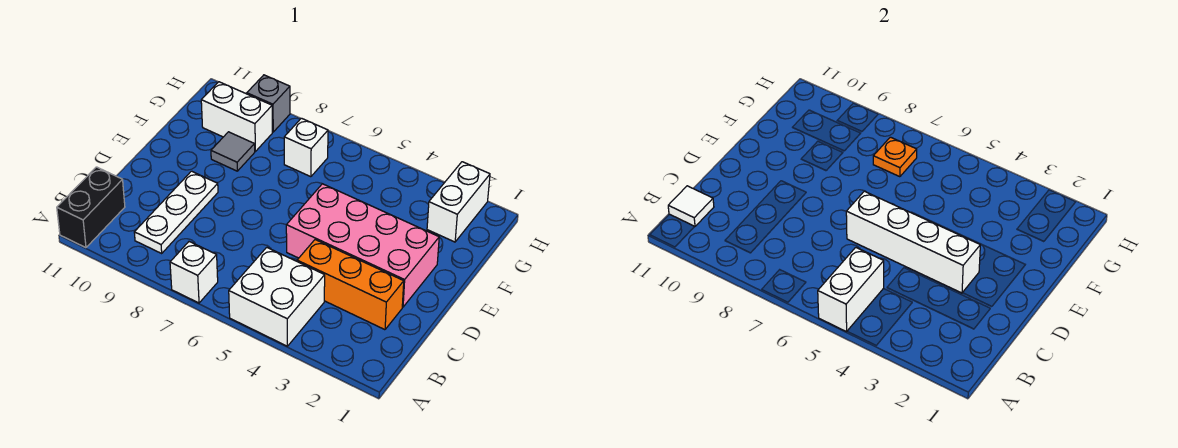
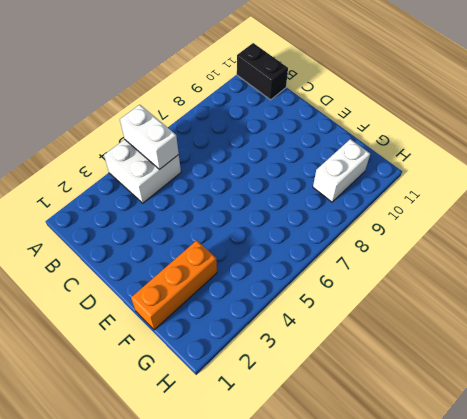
orange brick F1:F3 level 1 -> orange brick C2:C4 level 1
none -> white brick A7 level 1
none -> white plate B9:D9 level 1
none -> pink brick D2:E5 level 1

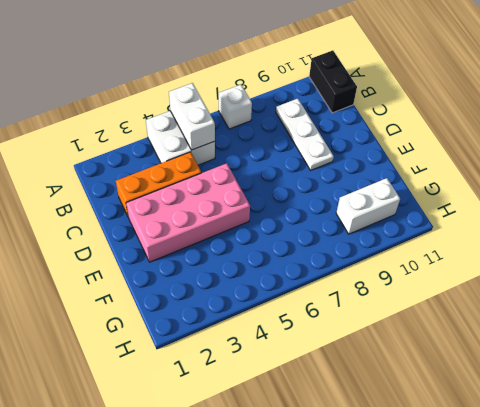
none -> grey tile F9 level 1
none -> white brick G2:H2 level 1
none -> white brick G7 level 1

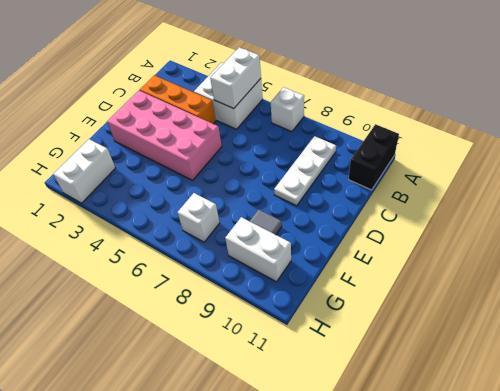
none -> grey brick H9 level 1
none -> white tile B11 level 2
none -> white brick D3:D6 level 2

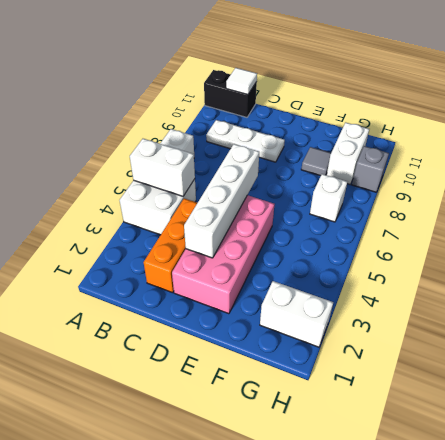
none -> orange plate G7 level 2

